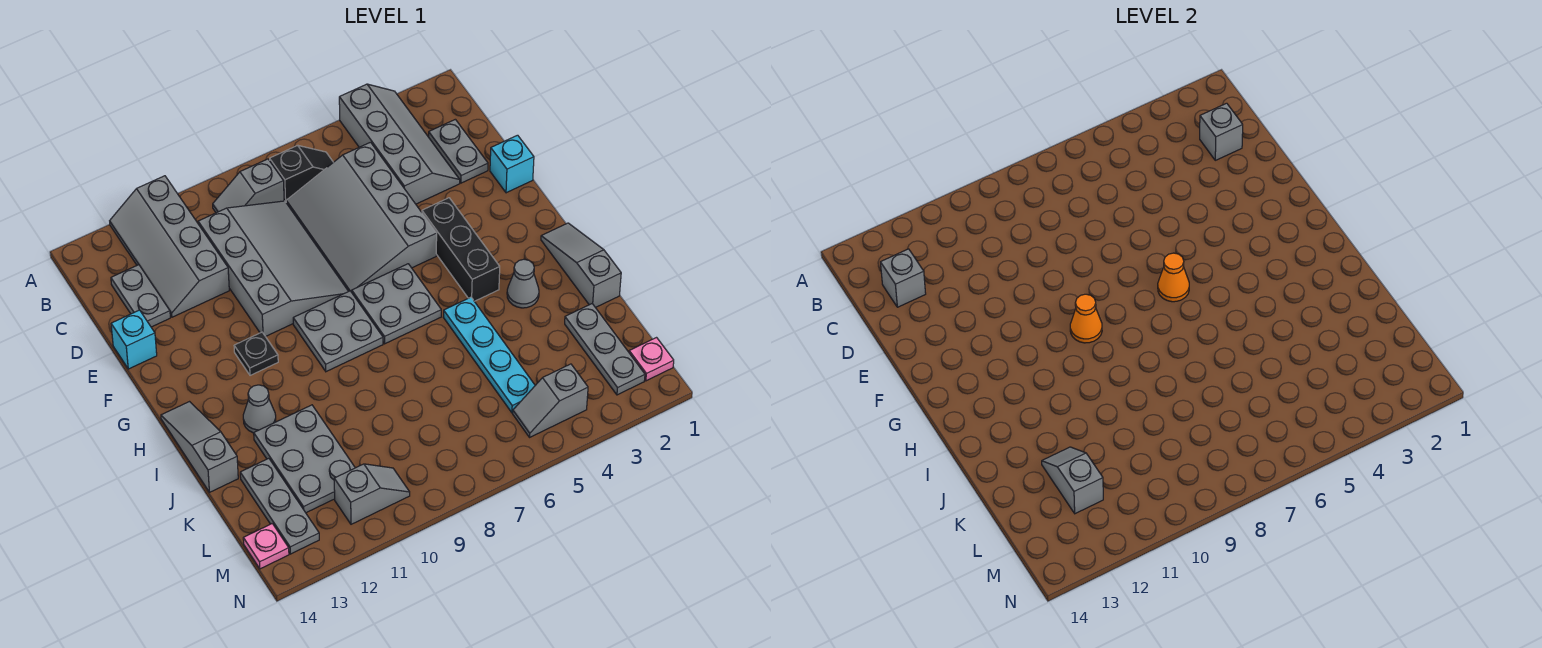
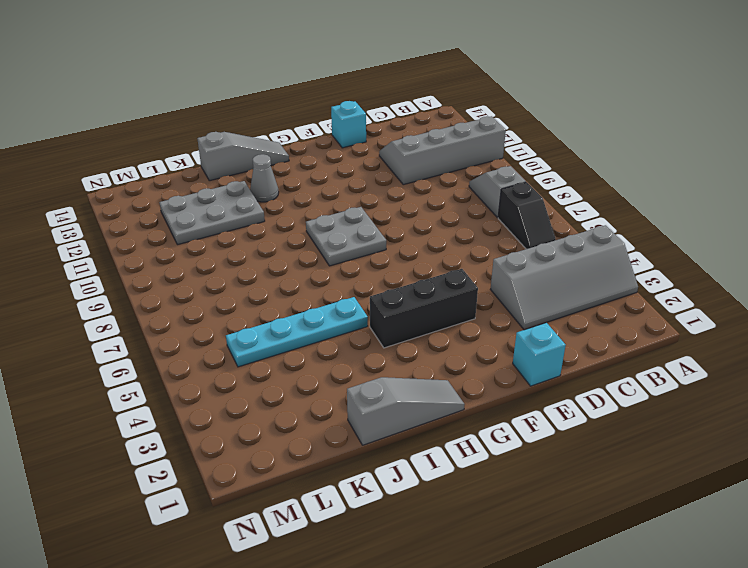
none -> grey plate C2:D2 level 1
none -> grey slope C5:F7 level 1 top 5
none -> grey slope C8:F10 level 1 top 10
none -> grey plate C13:D13 level 1

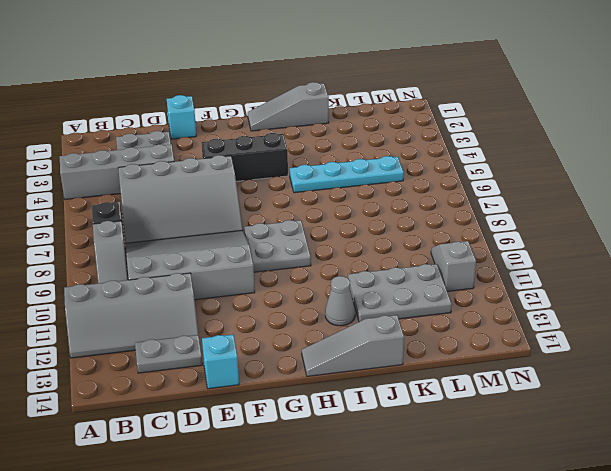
none -> grey plate G6:H7 level 1
none -> black plate G11 level 1
none -> grey cone I3 level 1
none -> grey plate K2:M2 level 1

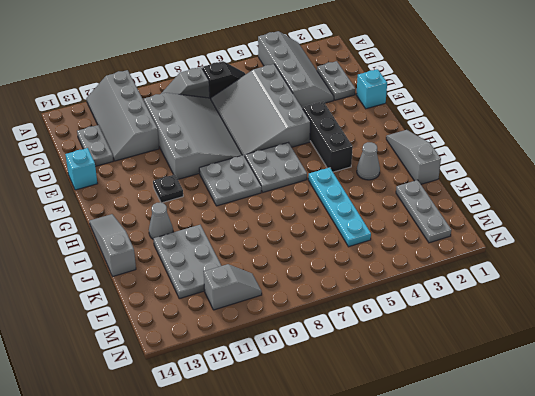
none -> grey plate K13:M13 level 1
none -> pink plate M1 level 1
none -> grey slope M4:M5 level 1 top 4
none -> pink plate M14 level 1

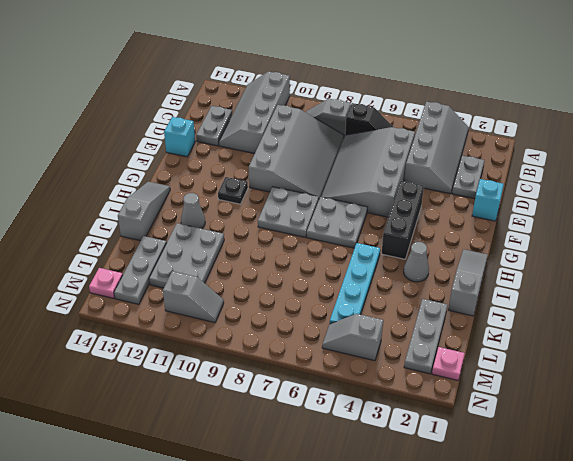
none -> grey brick C2 level 2
none -> grey brick C13 level 2
none -> orange cone G6 level 2
none -> orange cone G9 level 2

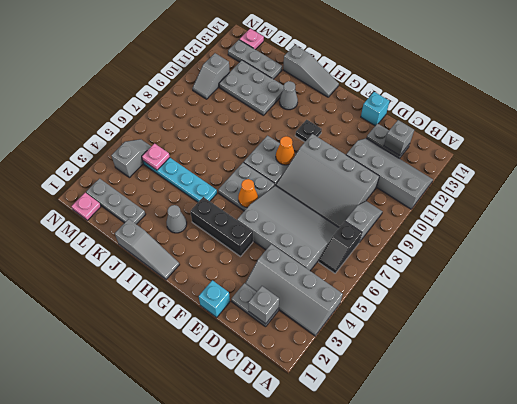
pink plate L5 level 2 -> none
none -> grey slope K12:L12 level 2 top L

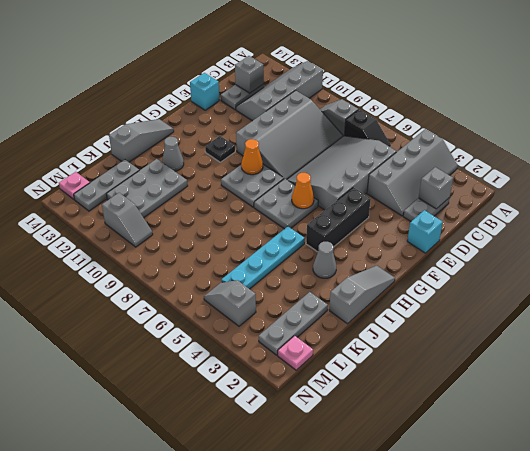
none -> grey slope K12:L12 level 2 top L

